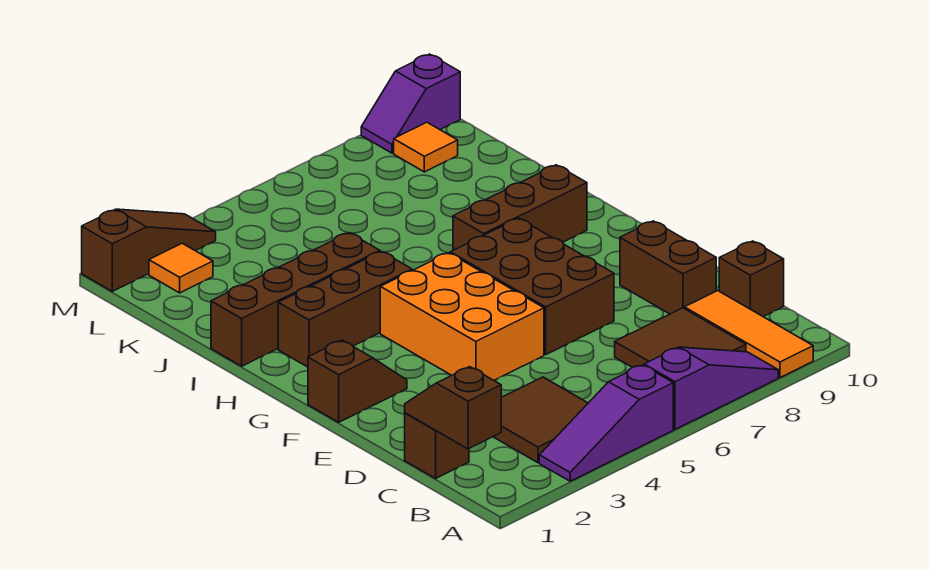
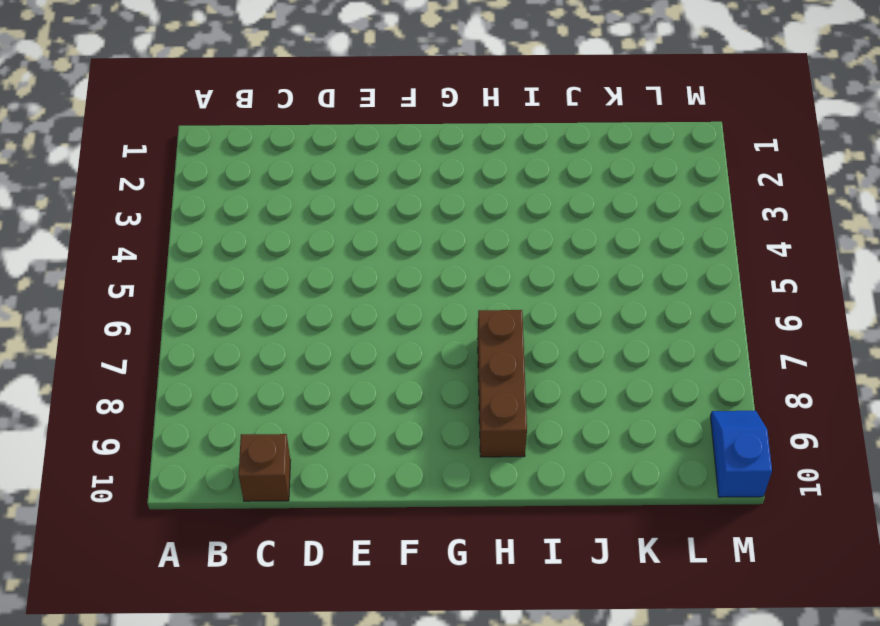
blue slope M9:M10 level 1 top 10 -> purple slope M9:M10 level 1 top 10
none -> purple slope A3:A5 level 1 top 5
none -> purple slope A6:A8 level 1 top 6
none -> orange tile A9:C9 level 1

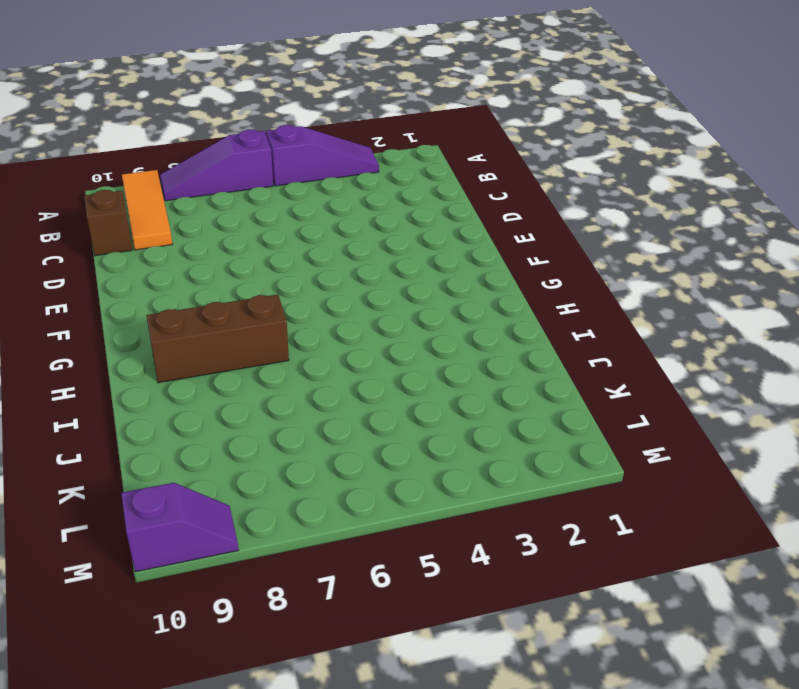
none -> brown tile B3:C4 level 1
none -> brown tile B7:C8 level 1
none -> brown brick C1 level 1

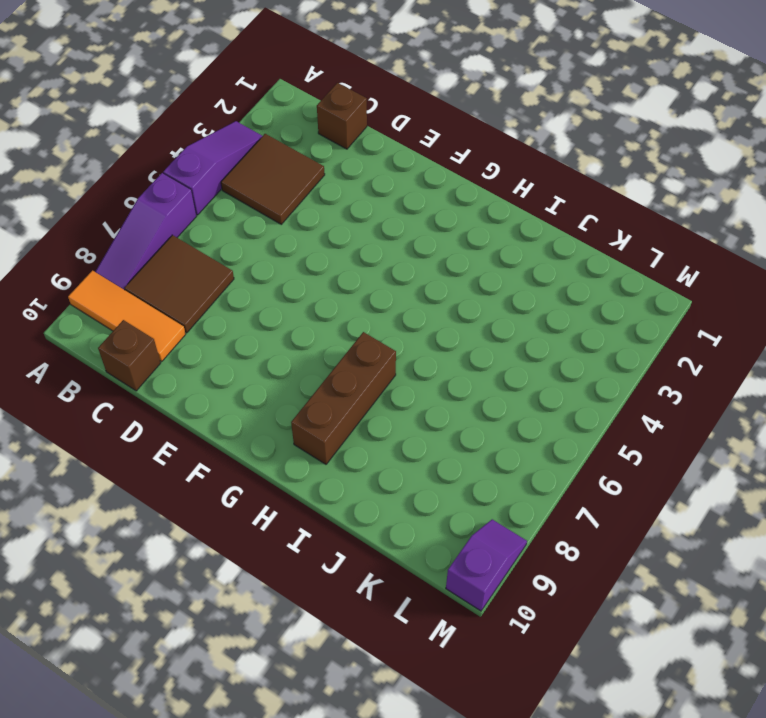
none -> brown brick D9:E9 level 1
none -> orange brick E4:G5 level 1
none -> brown brick E6:G7 level 1

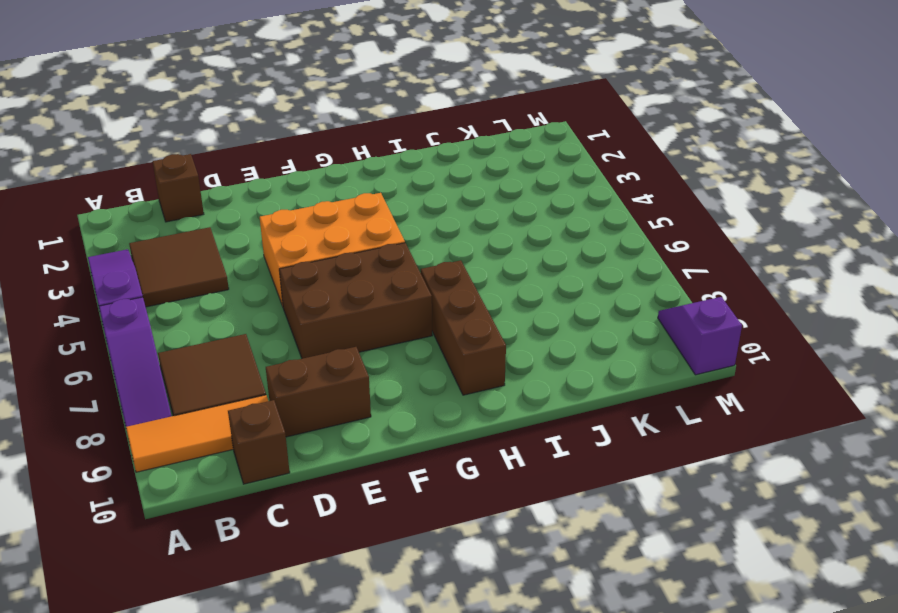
none -> brown slope F1:F2 level 1 top 1
none -> brown brick H2:H4 level 1
none -> brown brick I1:I4 level 1

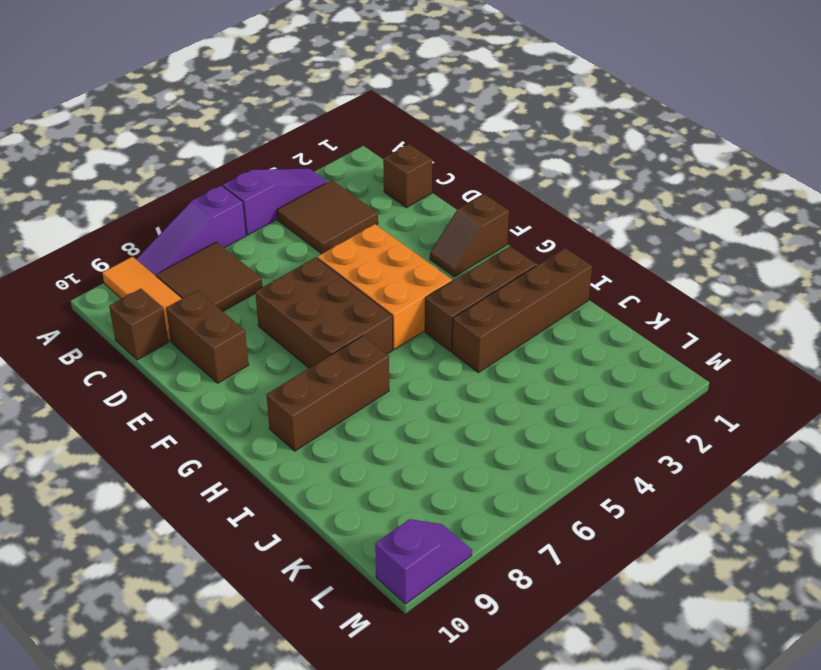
none -> orange tile L2 level 1
none -> orange tile L9 level 1
none -> brown slope M1:M3 level 1 top 1

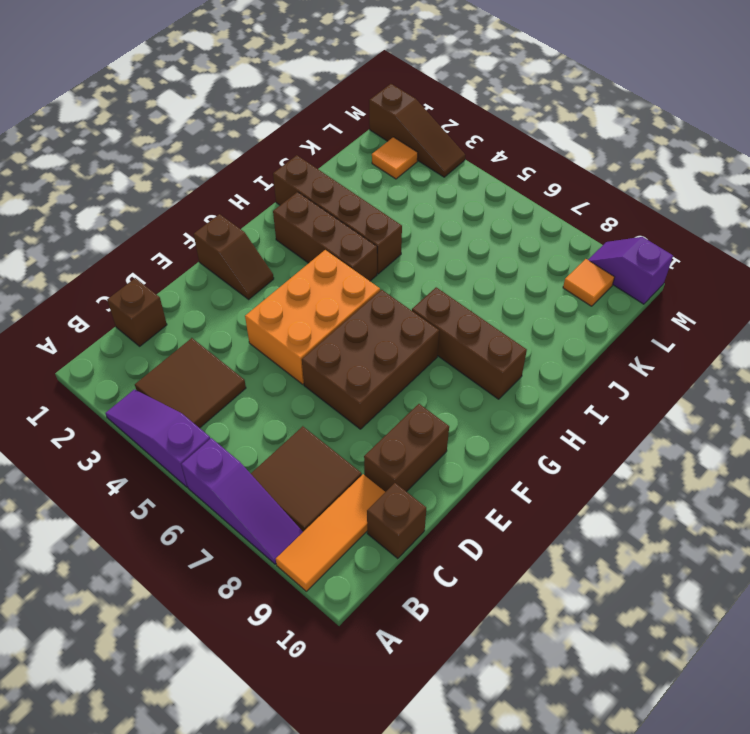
none -> brown slope B1:C1 level 2 top B

